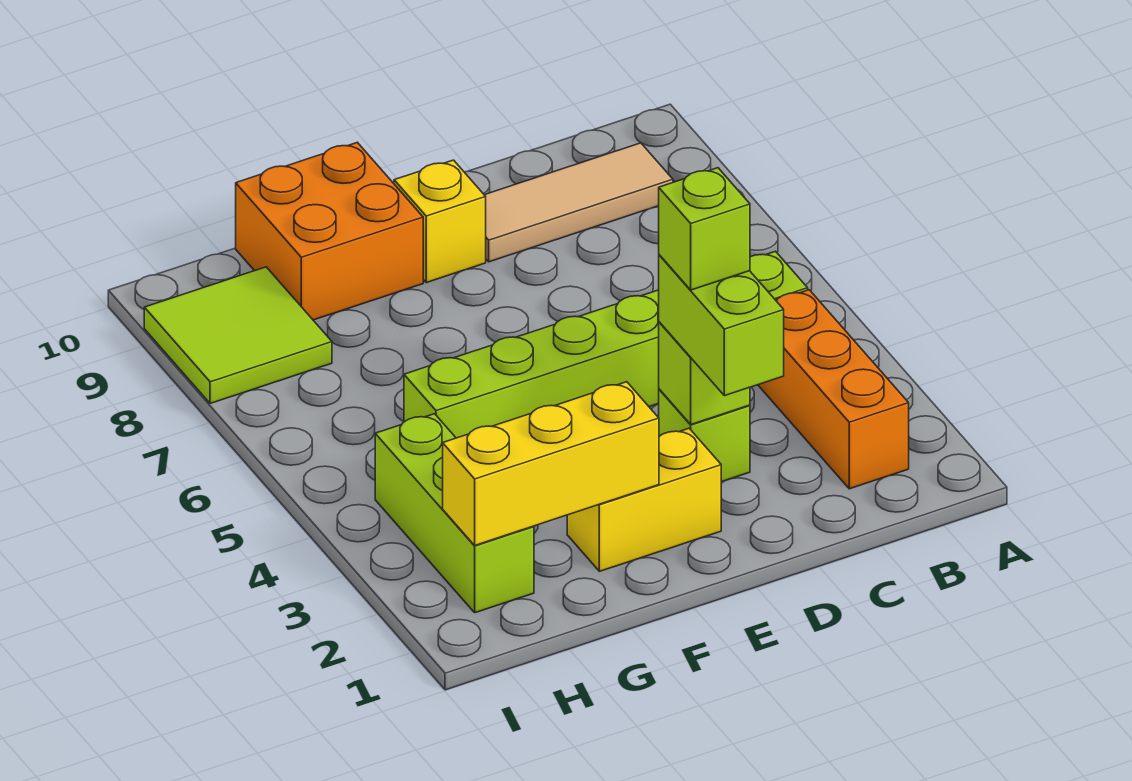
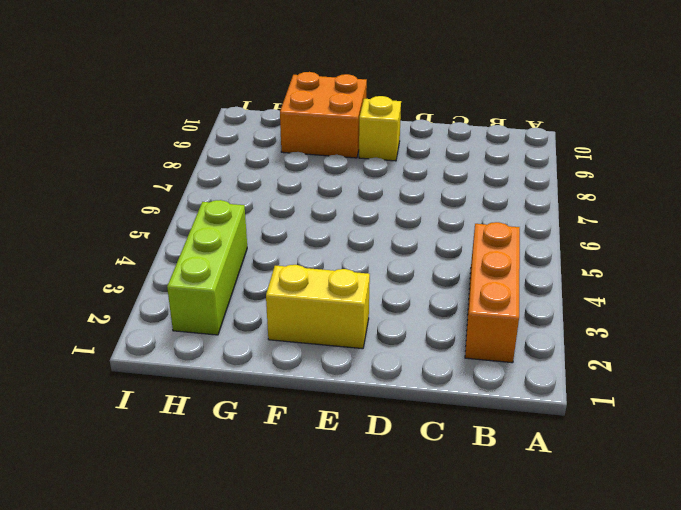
none -> lime brick B5:G5 level 1
none -> tan tile B9:D9 level 1
none -> lime brick D3 level 1

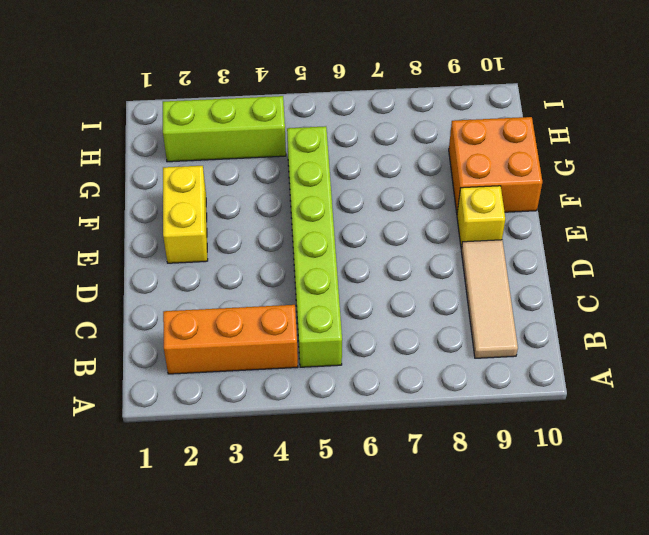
none -> lime brick D3 level 1
none -> lime tile H8:I9 level 1
none -> lime brick D3 level 2

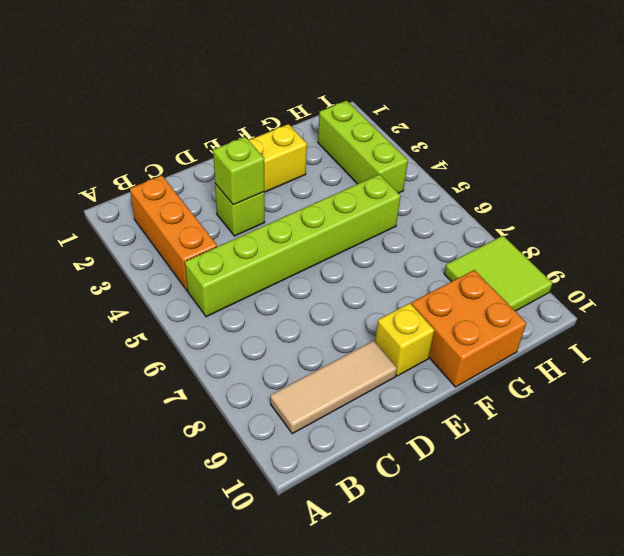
none -> yellow brick F2:H2 level 2
none -> lime brick D2:D3 level 3
none -> lime brick D3 level 4

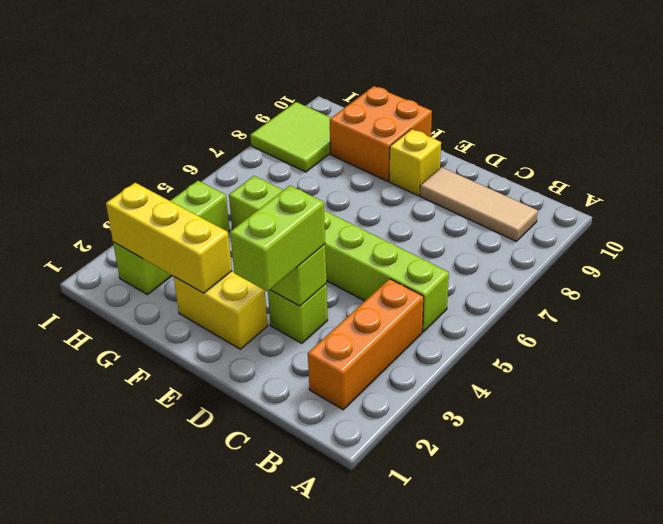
none -> lime brick D3 level 4

